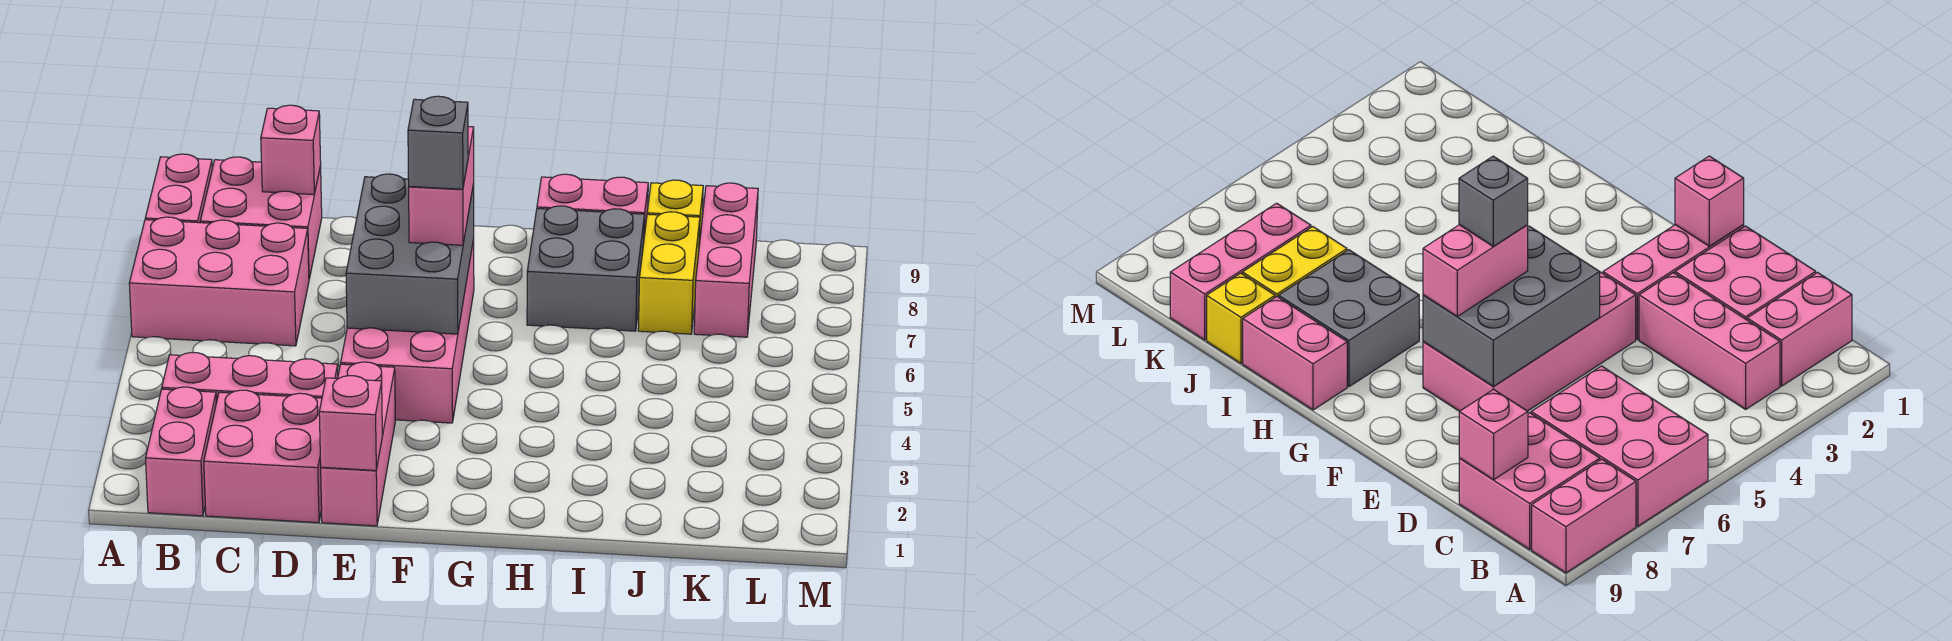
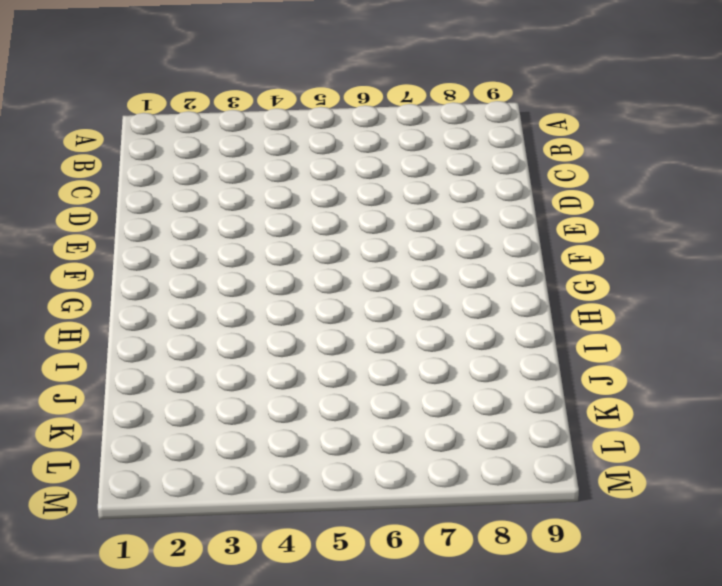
none -> pink brick A6:C7 level 1
none -> pink brick A8:A9 level 1
none -> pink brick B1:B2 level 1

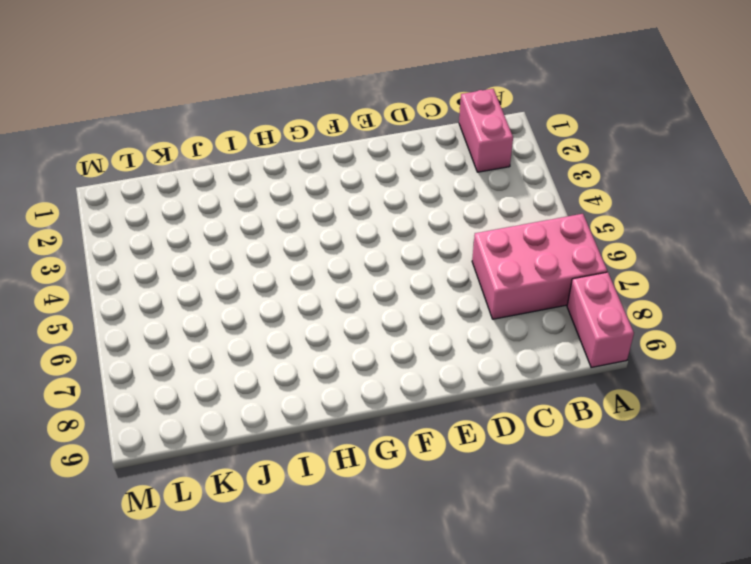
none -> pink brick B3:D3 level 1
none -> pink brick B8:C9 level 1
none -> pink brick C1:D2 level 1

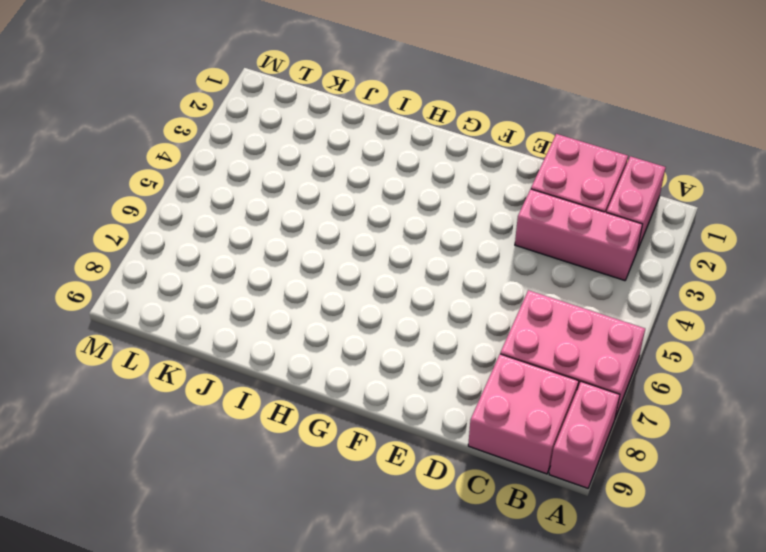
none -> pink brick E1:E3 level 1
none -> pink brick E4:F7 level 1
none -> grey brick H7:I8 level 1

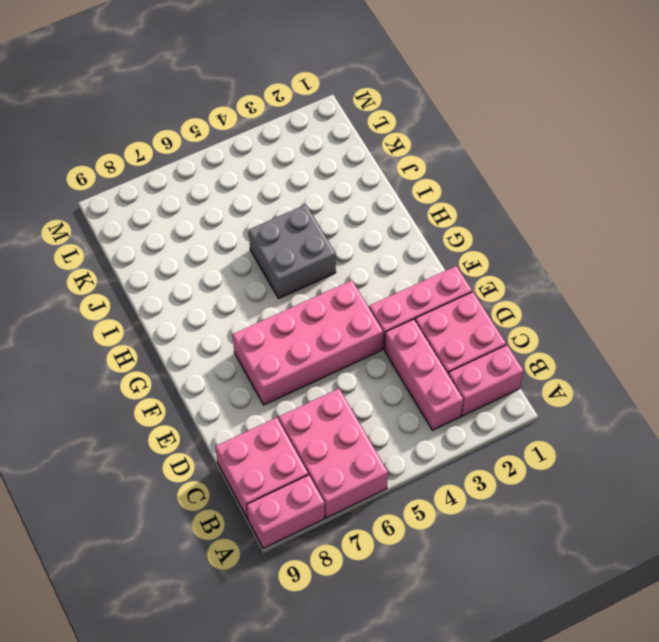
grey brick H4:I5 level 1 -> grey brick H7:I8 level 1
none -> pink brick H9:I9 level 1
none -> yellow brick J7:J8 level 1
none -> yellow brick J9 level 1

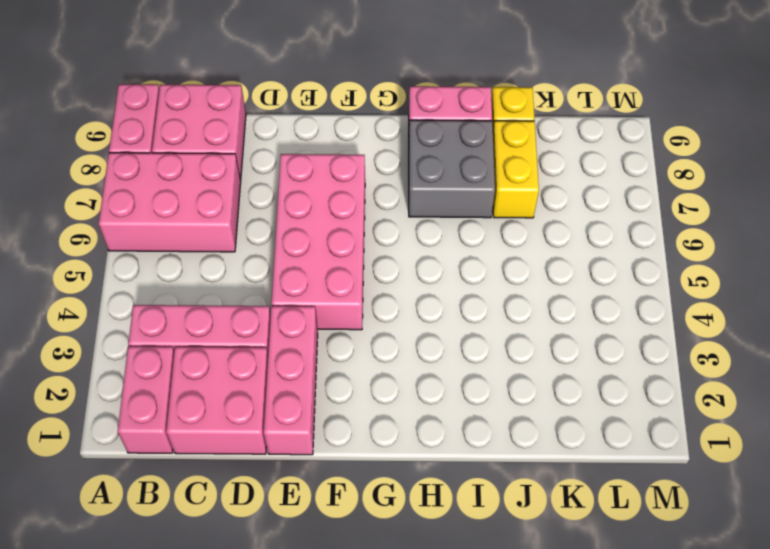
none -> pink brick K7:K9 level 1
none -> pink brick C9 level 2
none -> pink brick E1 level 2

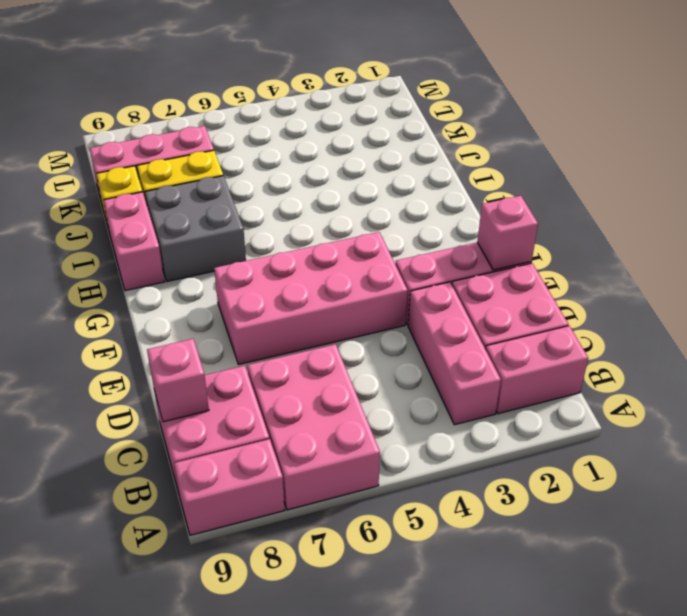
none -> grey brick E5:F7 level 2
none -> pink brick F6:F7 level 3
none -> grey brick F6 level 4

